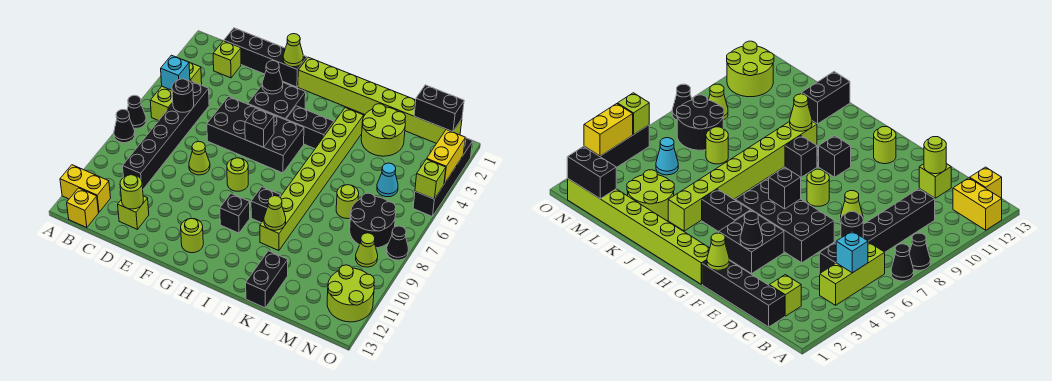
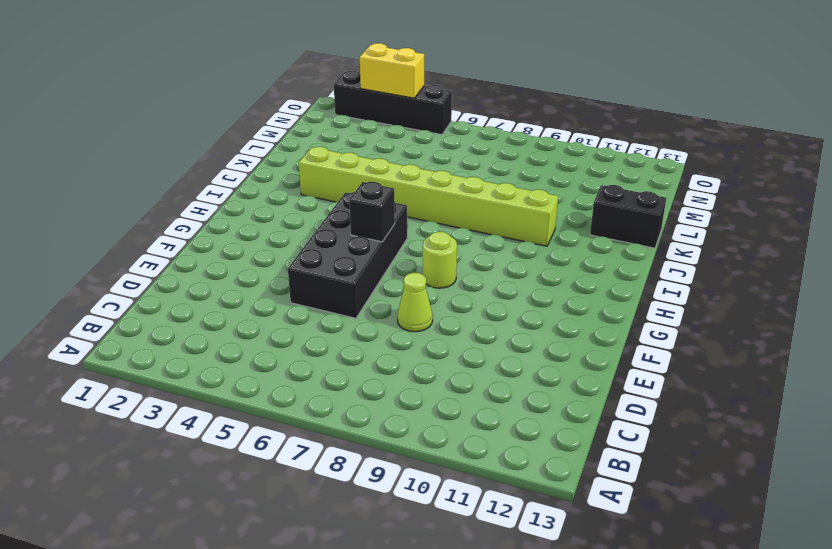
none -> black cone A7 level 1
none -> black cone A8 level 1
none -> yellow brick A12:B12 level 1
none -> lime brick B4:B6 level 1

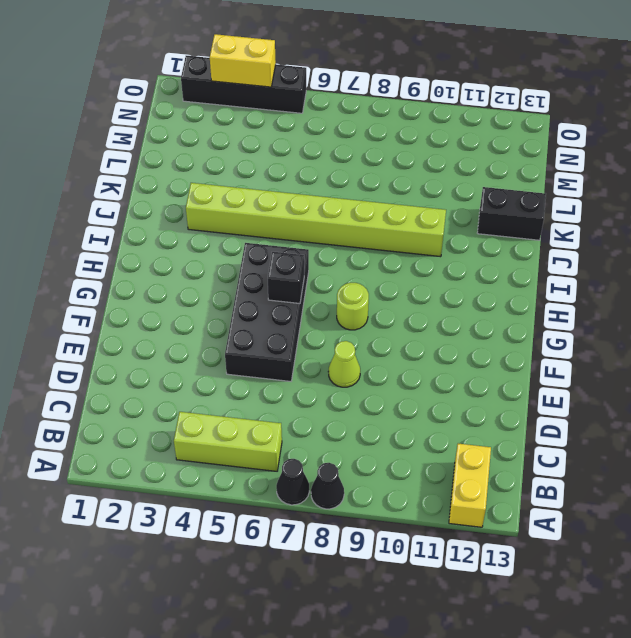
none -> yellow brick B13 level 1
none -> black brick C1:F1 level 1
none -> lime brick C2 level 1
none -> black brick C5:C10 level 1

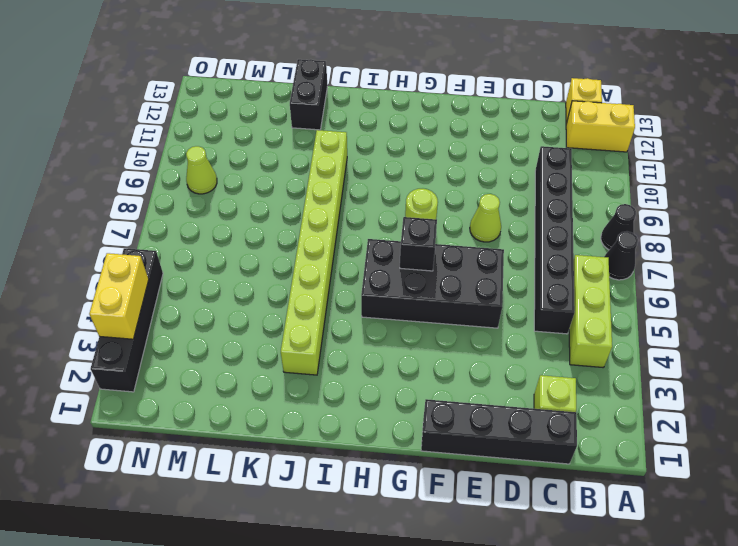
none -> lime brick D12 level 1
none -> black brick F3:G4 level 1
none -> lime brick G1:N1 level 1
none -> lime round brick G12 level 1

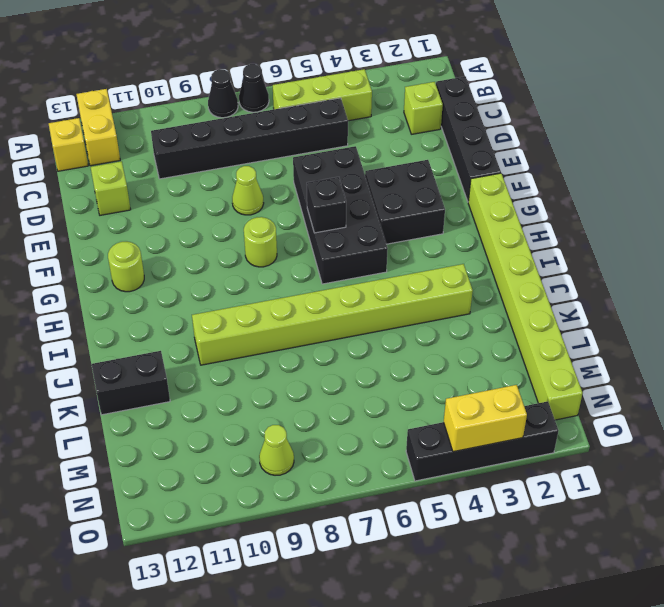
none -> black brick H4:I4 level 1
none -> black brick H10 level 1
none -> black brick I9 level 1
none -> lime round brick K2:L3 level 1

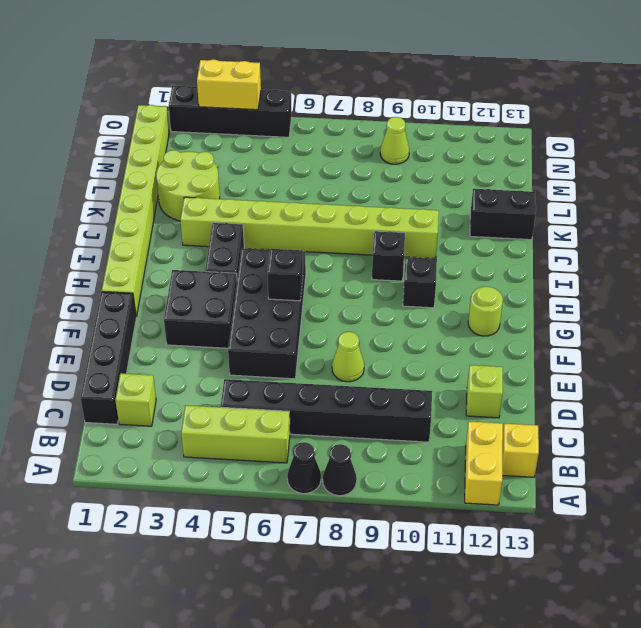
none -> lime round brick G8 level 1
none -> lime round brick L7 level 1
none -> cyan cone M5 level 1
none -> black round brick M7:N8 level 1

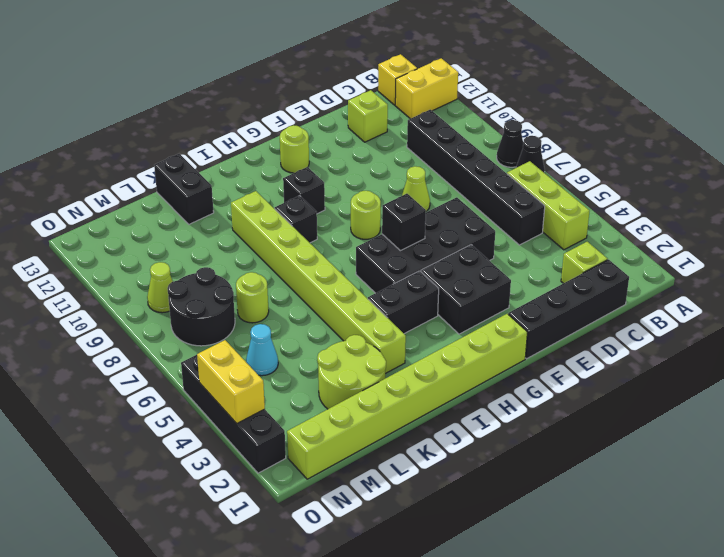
none -> lime round brick N11:O12 level 1
none -> black cone O8 level 1
none -> cyan brick B5 level 2
none -> black round brick C6 level 2

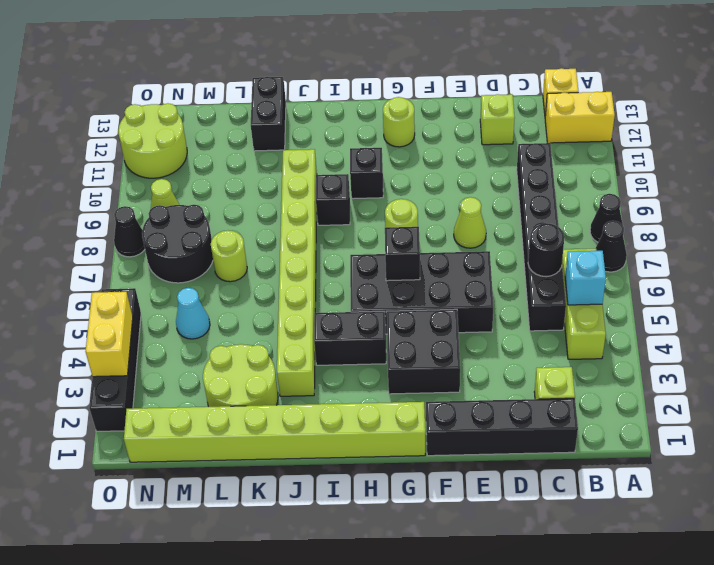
none -> lime round brick D12 level 2
none -> lime cone F1 level 2
none -> black cone F3 level 2
none -> lime cone J10 level 2

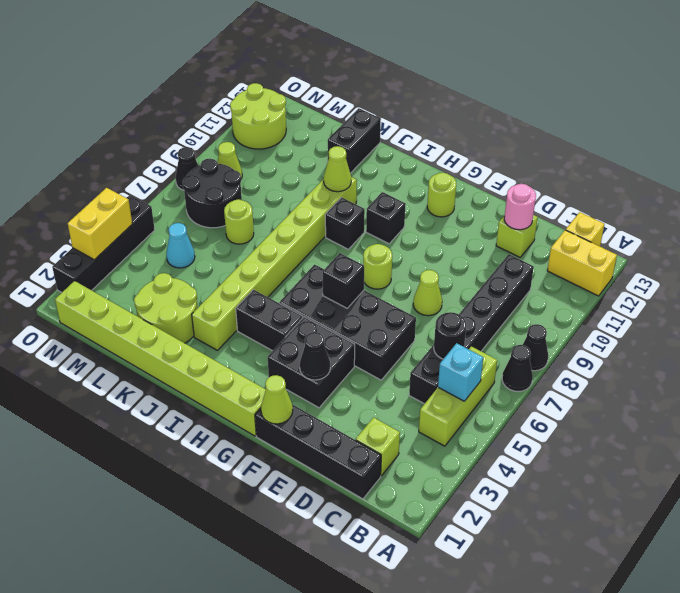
pink round brick D12 level 2 -> lime round brick D12 level 2
none -> black brick M1:N1 level 2
none -> lime brick O5 level 2

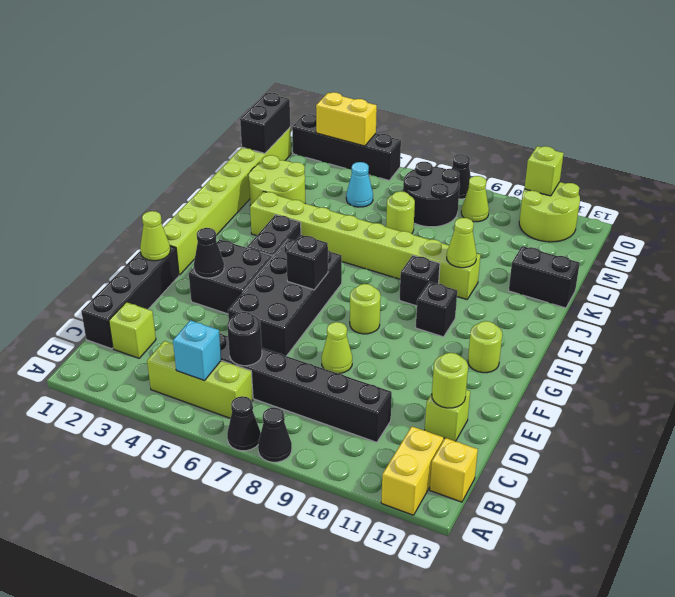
lime brick O11 level 2 -> lime brick O5 level 2

